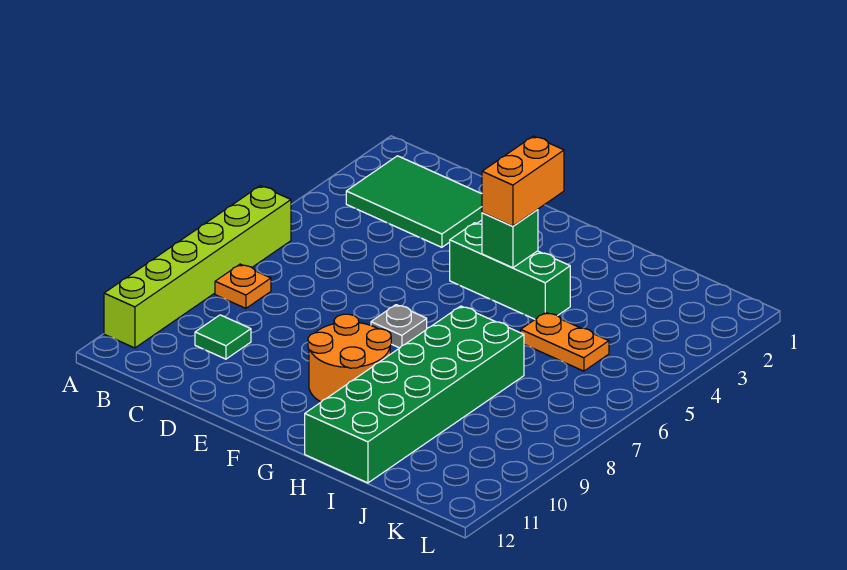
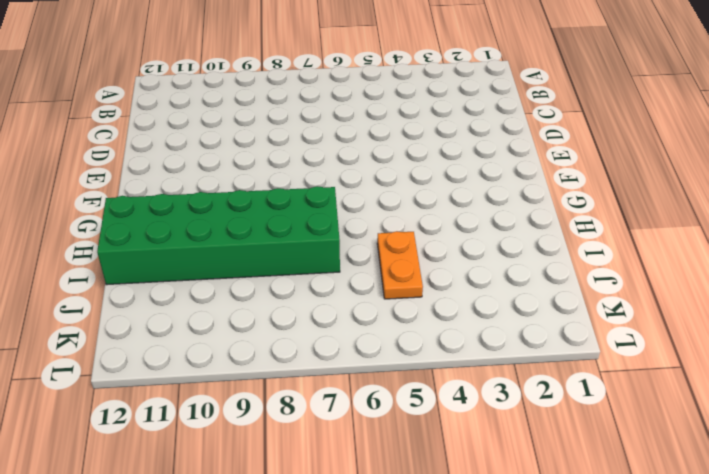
none -> lime brick A6:A11 level 1
none -> green tile B2:D3 level 1

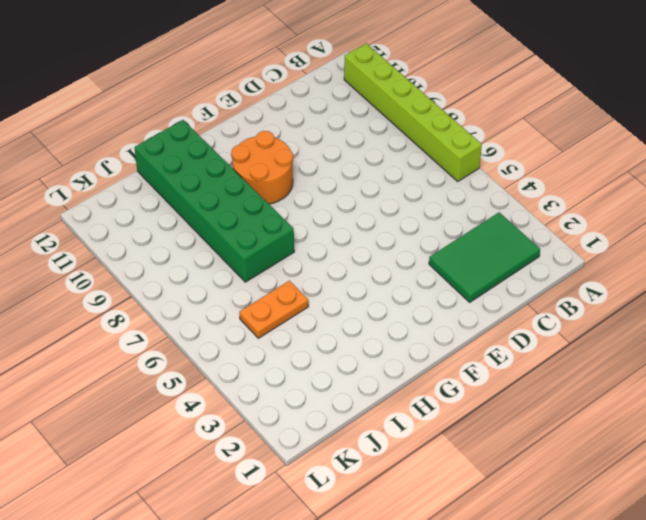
none -> orange plate B8 level 1
none -> green tile C10 level 1

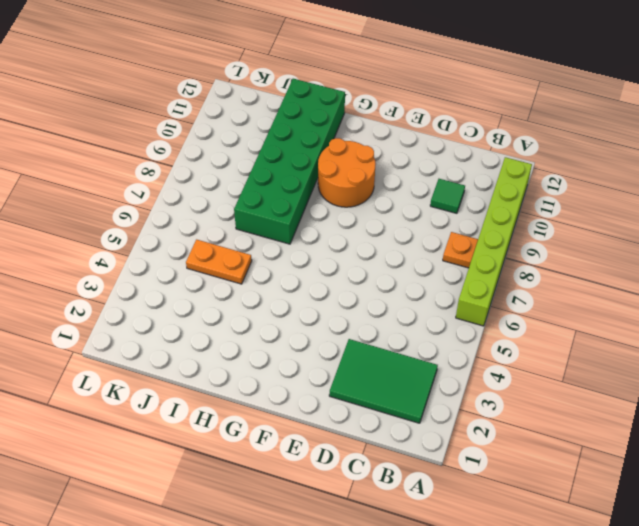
none -> green brick F4:H4 level 1
none -> grey plate F7 level 1

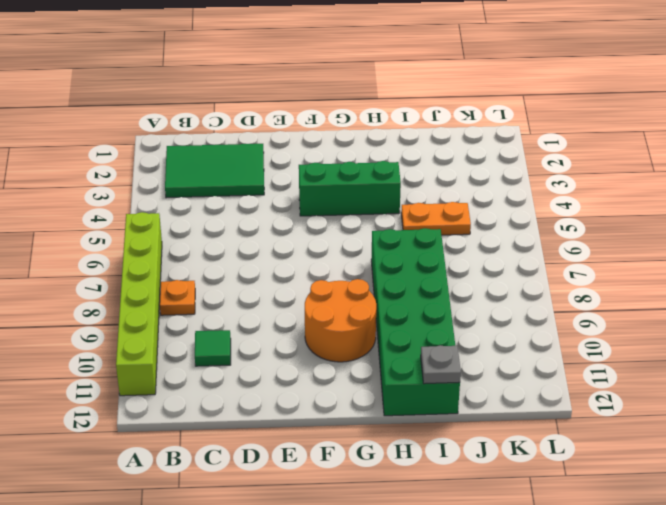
grey plate I12 level 2 -> grey plate F7 level 1
none -> green brick G4 level 2
none -> orange brick G3:G4 level 3

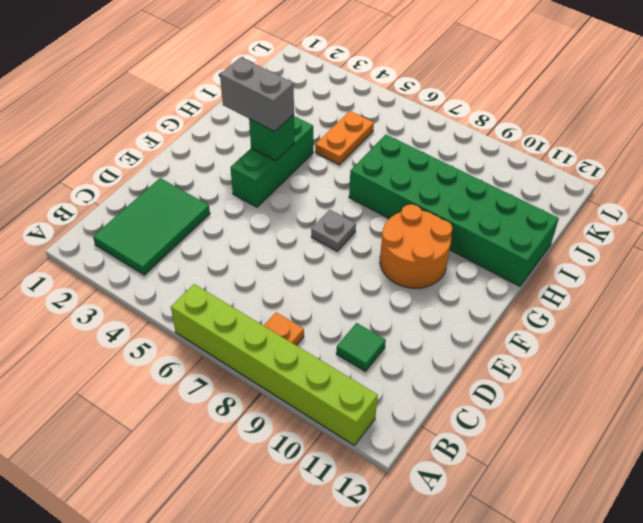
grey brick G3:G4 level 3 -> orange brick G3:G4 level 3

